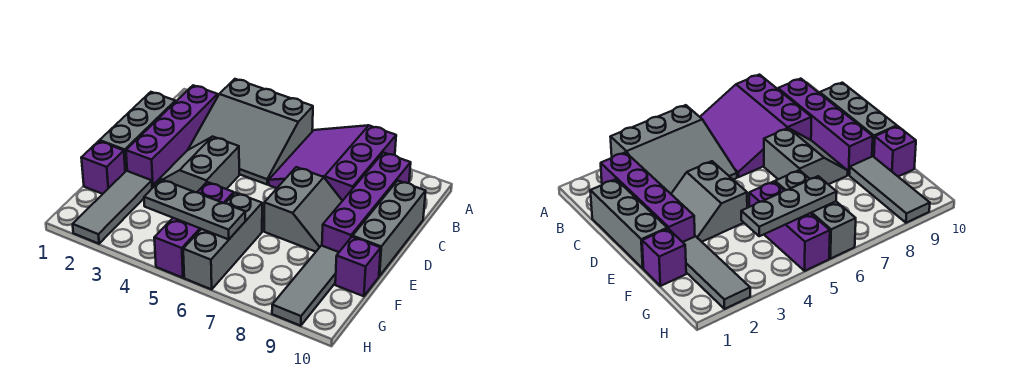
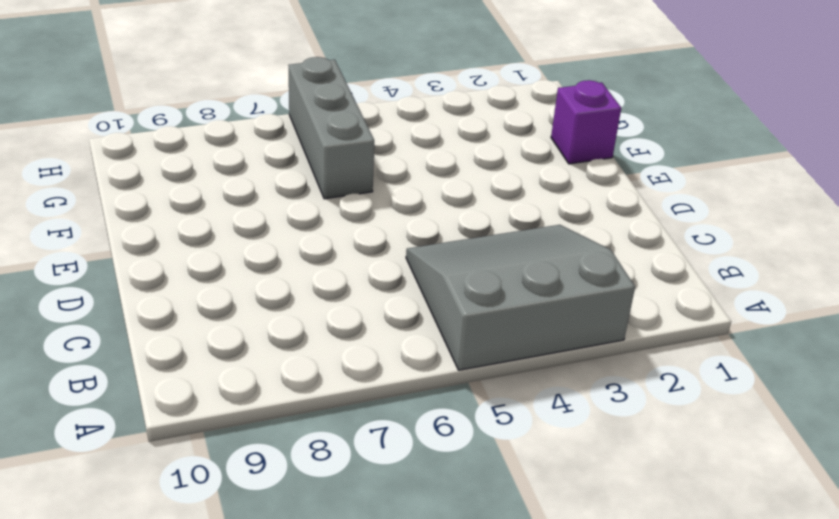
none -> purple slope A6:C8 level 1 top 8
none -> purple brick B2:E2 level 1
none -> purple brick B9:E9 level 1

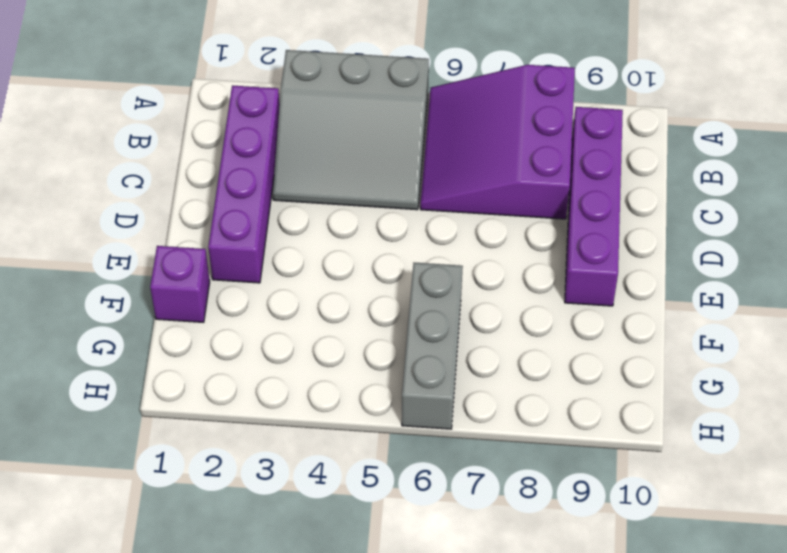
none -> grey brick C1:E1 level 1
none -> grey brick C10:E10 level 1
none -> grey slope D3:E4 level 1 top 4

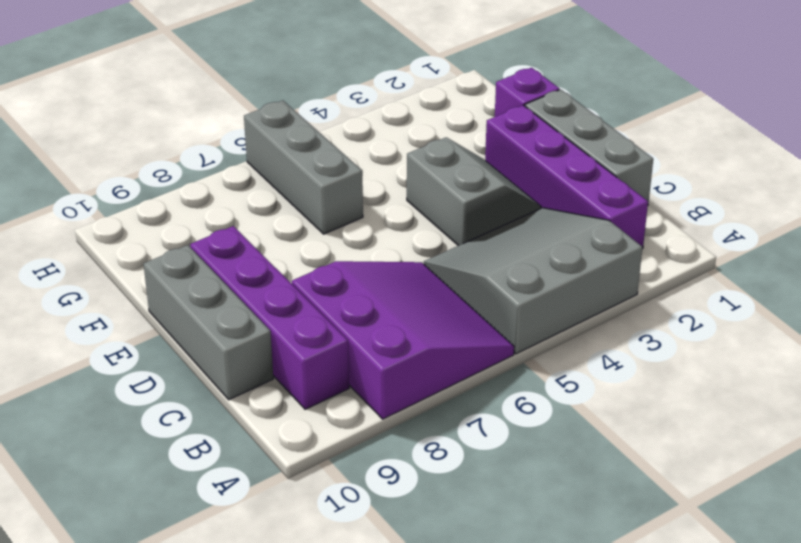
none -> grey slope D7:E8 level 1 top 7
none -> grey tile F2:H2 level 1
none -> purple brick F5:H5 level 1

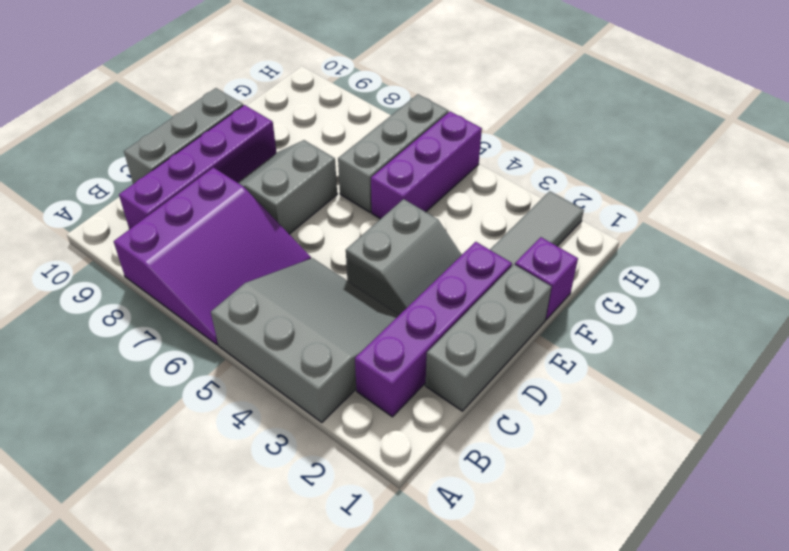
none -> grey tile F9:H9 level 1
none -> purple brick F10 level 1
none -> grey plate G4:G6 level 2

